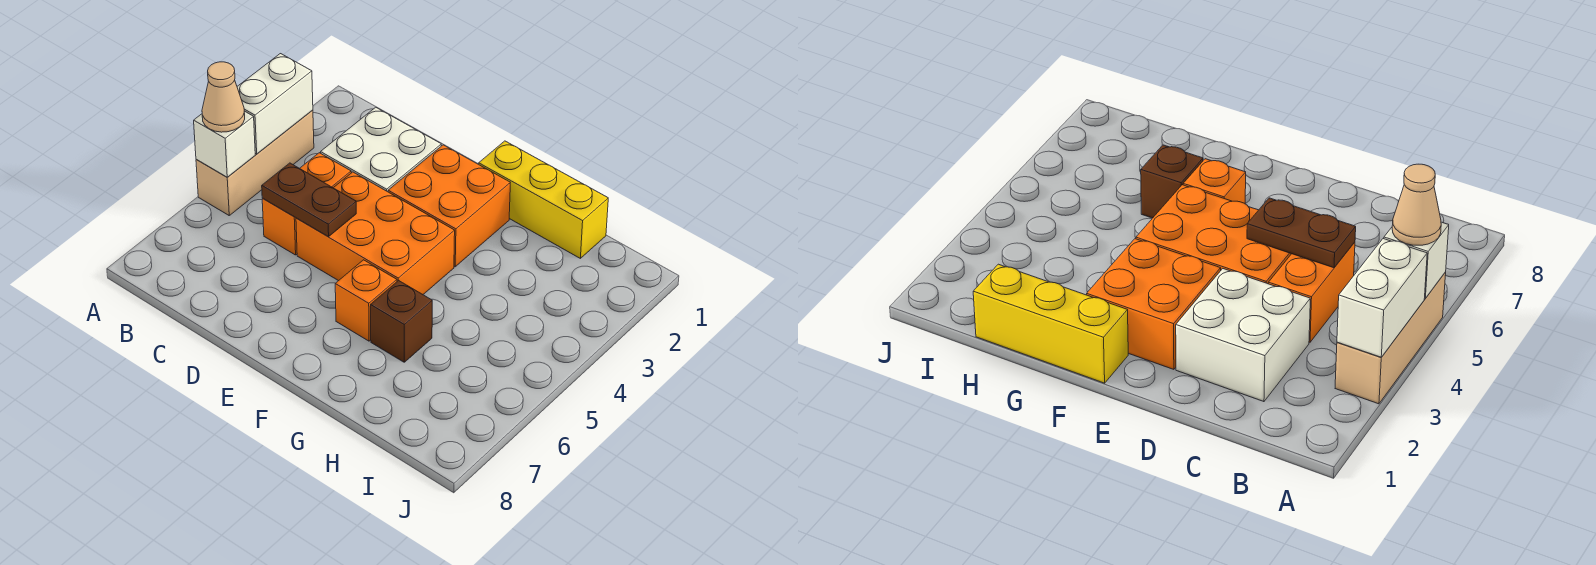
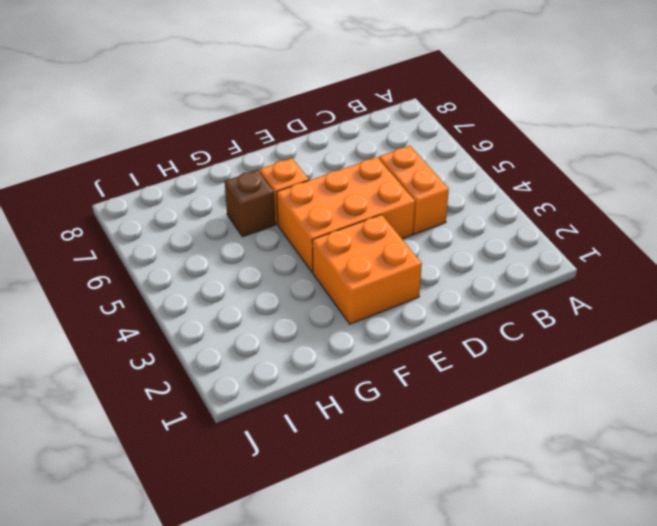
none -> tan brick A3:A5 level 1
none -> white brick C2:D3 level 1
none -> yellow brick F1:H1 level 1

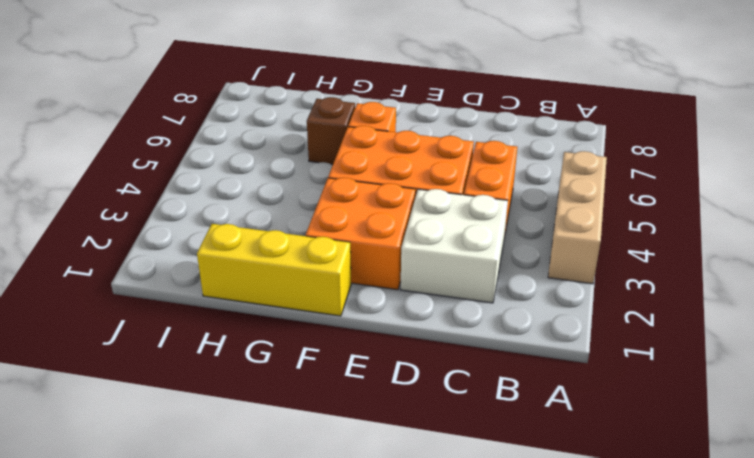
none -> white brick A3:A4 level 2
none -> white brick A5 level 2
none -> brown plate C5:D5 level 2

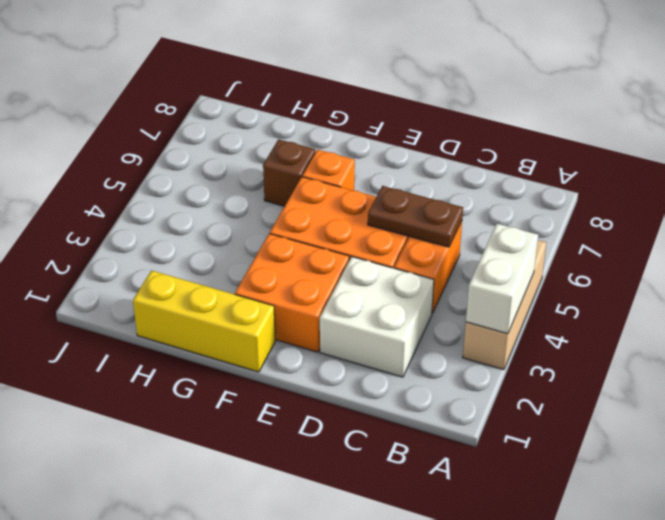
none -> white brick A5 level 2
none -> tan cone A5 level 3

